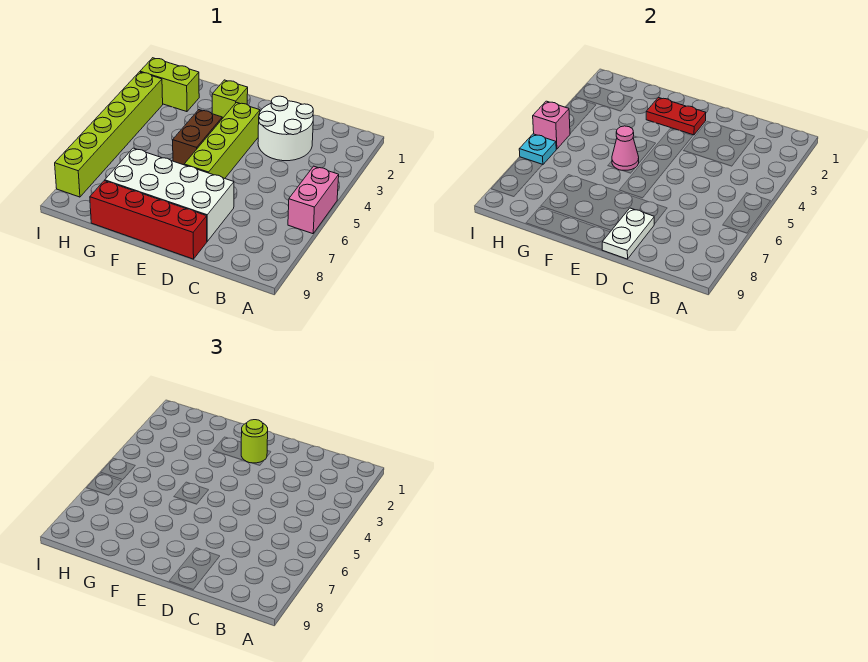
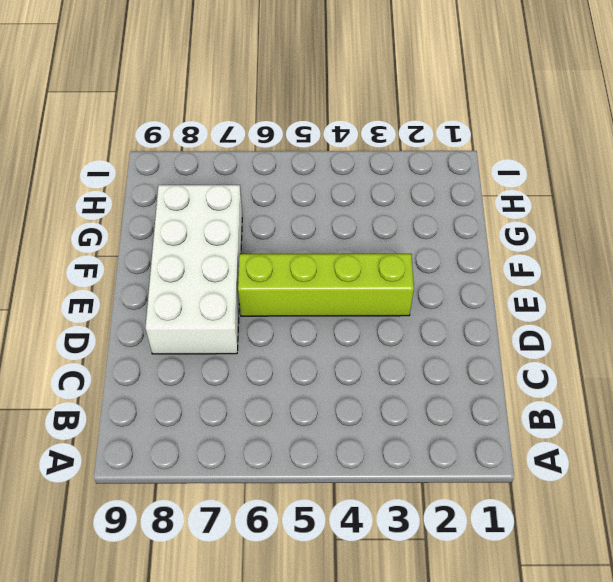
none -> pink brick A5:A6 level 1
none -> white round brick C2:D3 level 1
none -> red brick D9:G9 level 1

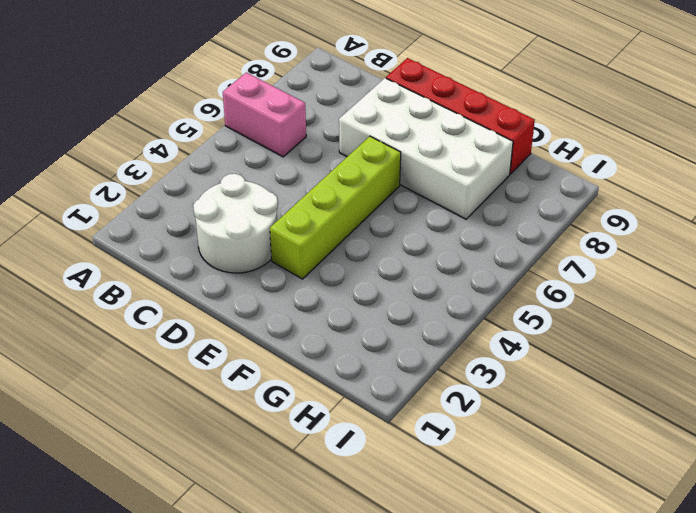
pink brick A6:B6 level 1 -> pink brick A5:A6 level 1
none -> lime brick F2 level 1
none -> brown brick F4:F5 level 1
none -> lime brick H2:I2 level 1

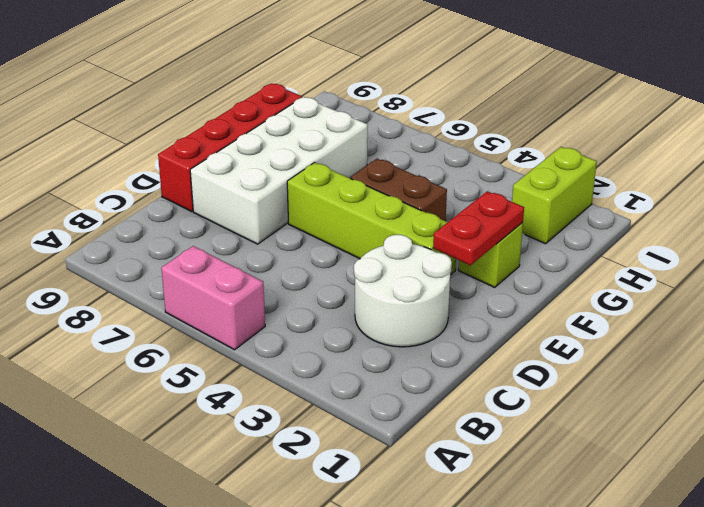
none -> lime brick I3:I8 level 1
none -> white plate D8:D9 level 2
none -> pink cone F5 level 2

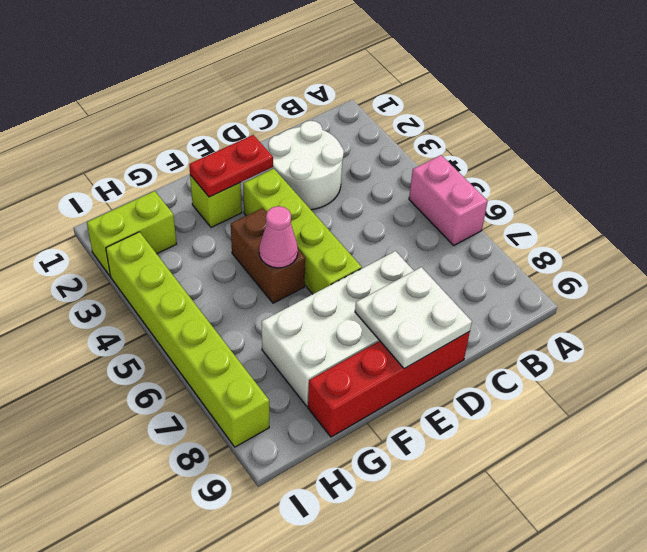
white plate D8:E9 level 2 -> white plate D8:D9 level 2
none -> pink brick I5 level 2
none -> cyan plate I6 level 2
none -> lime round brick E2 level 3

